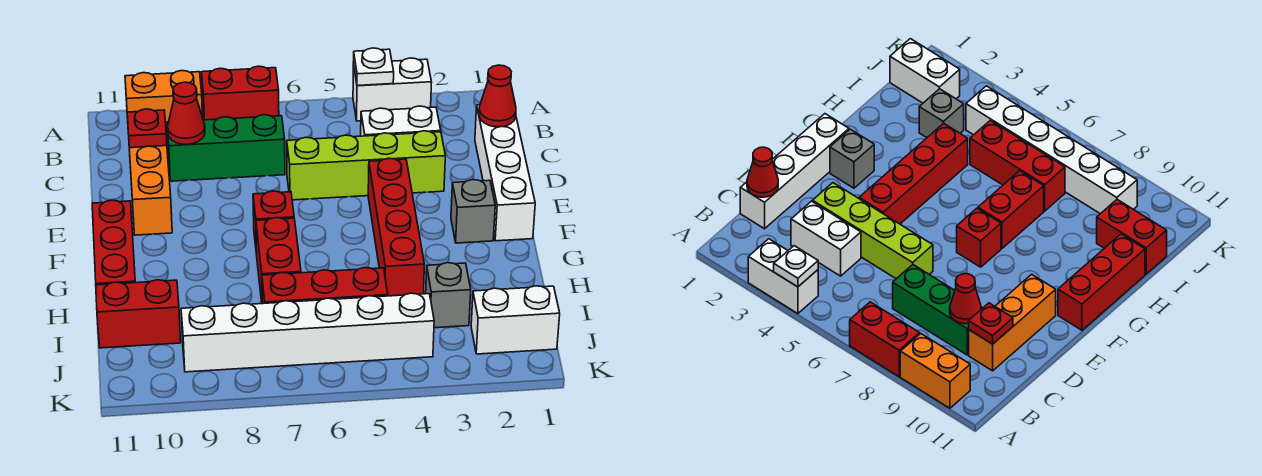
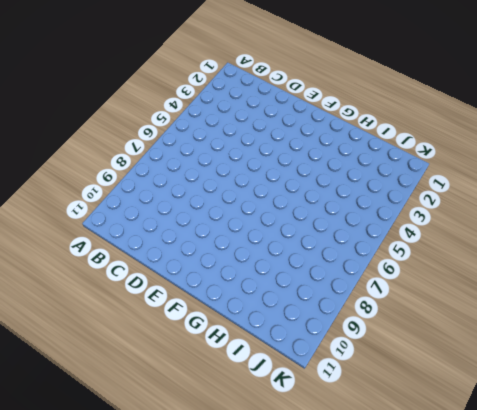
none -> white brick A3:A4 level 1
none -> red brick A7:A8 level 1
none -> orange brick A9:A10 level 1

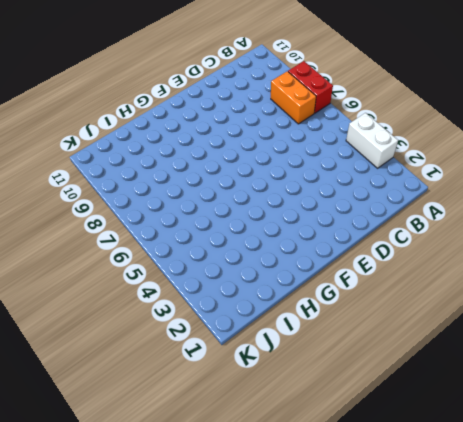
orange brick B7:B8 level 1 -> orange brick A9:A10 level 1
none -> white brick C1:F1 level 1
none -> white brick C3:C4 level 1
none -> green brick C7:C9 level 1

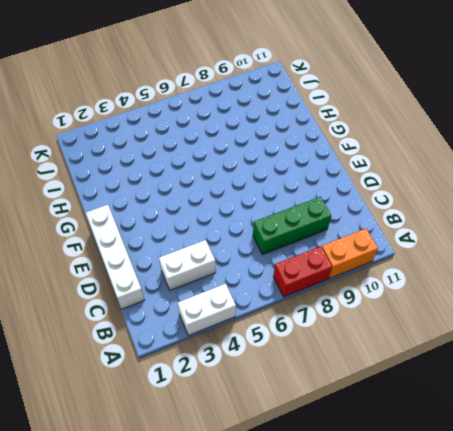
none -> orange brick C10:E10 level 1
none -> lime brick D3:D6 level 1
none -> red brick E4:H4 level 1

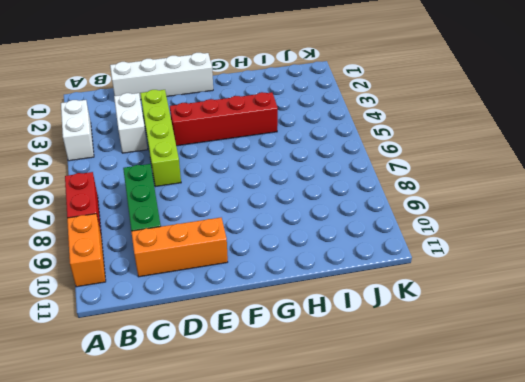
none -> grey brick F2 level 1
none -> red brick F7 level 1
none -> red brick F11:H11 level 1

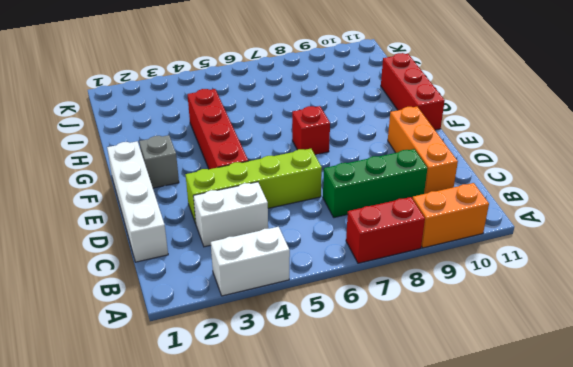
none -> red brick G7:H7 level 1
none -> grey brick I3 level 1
none -> red brick I5:I7 level 1

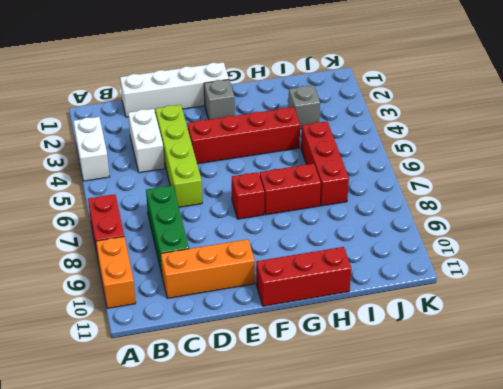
none -> red brick I10:I11 level 1
none -> white brick J1:J2 level 1
none -> white brick J4:J9 level 1

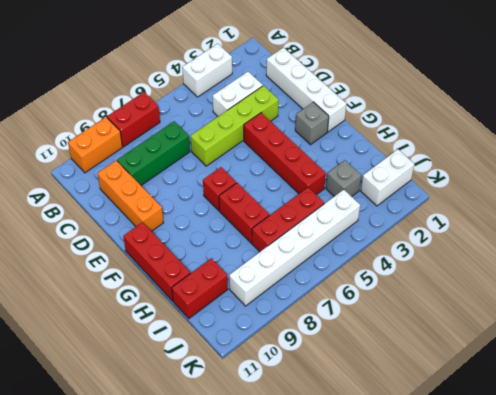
none -> white plate A4 level 2
none -> red cone C1 level 2
none -> red cone C9 level 2

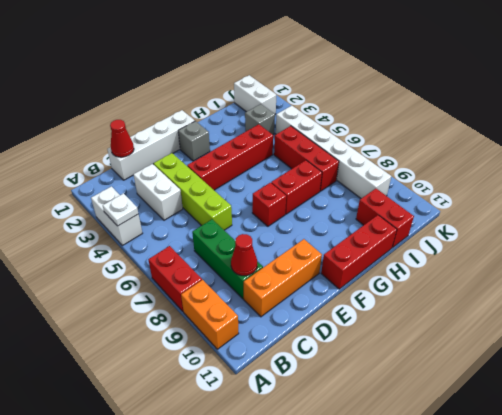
none -> red plate C10 level 2

